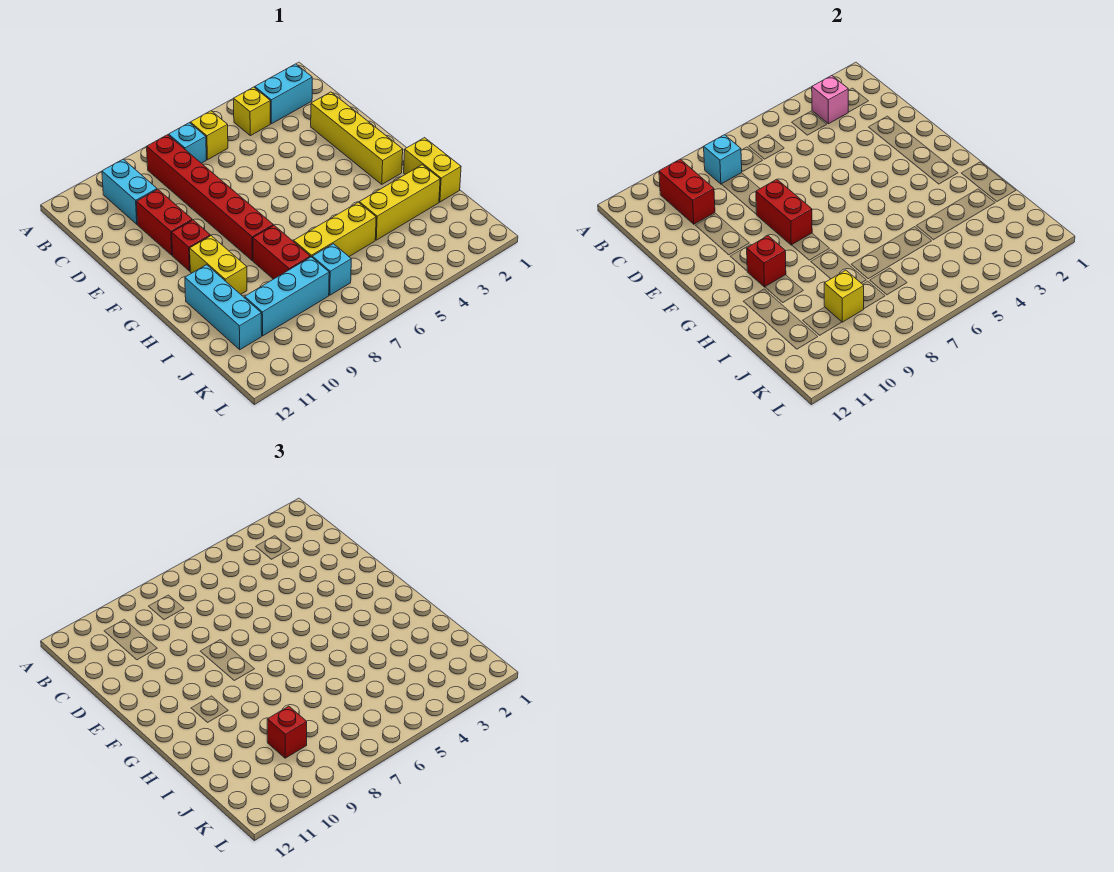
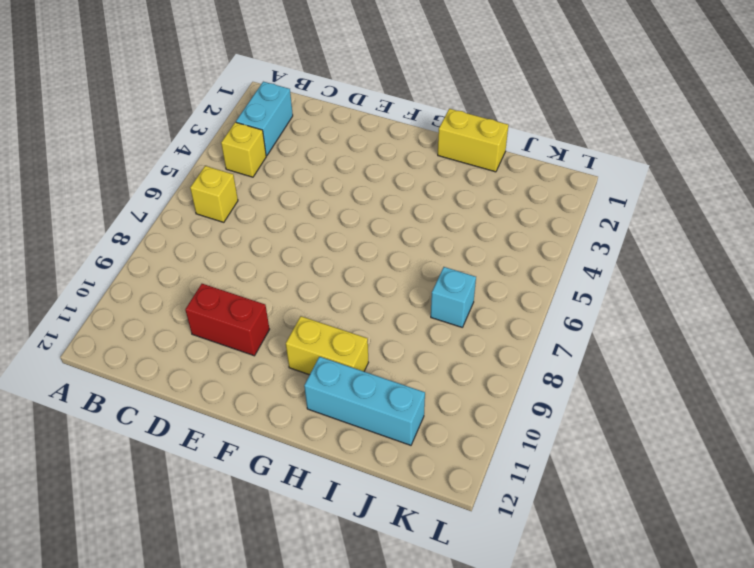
none -> cyan brick B7 level 1
none -> red brick B8:G8 level 1
none -> cyan brick B10:C10 level 1

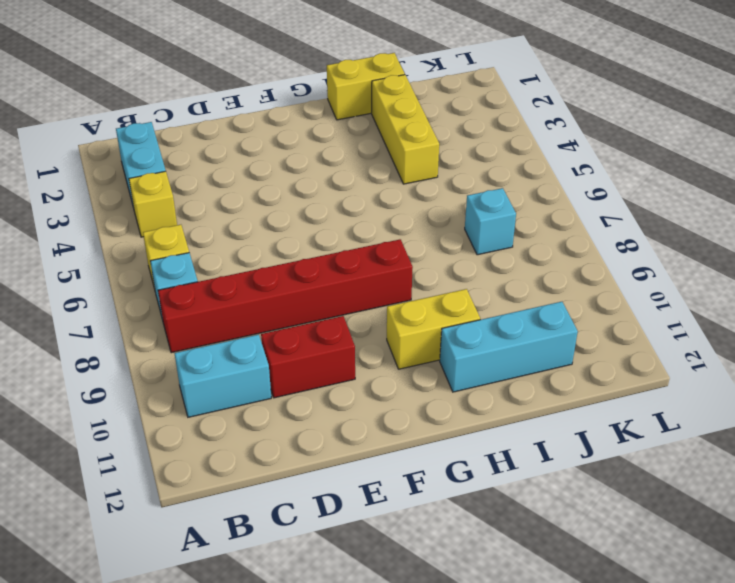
none -> yellow brick D2:G2 level 1
none -> red brick F10 level 1
none -> red brick H8:I8 level 1

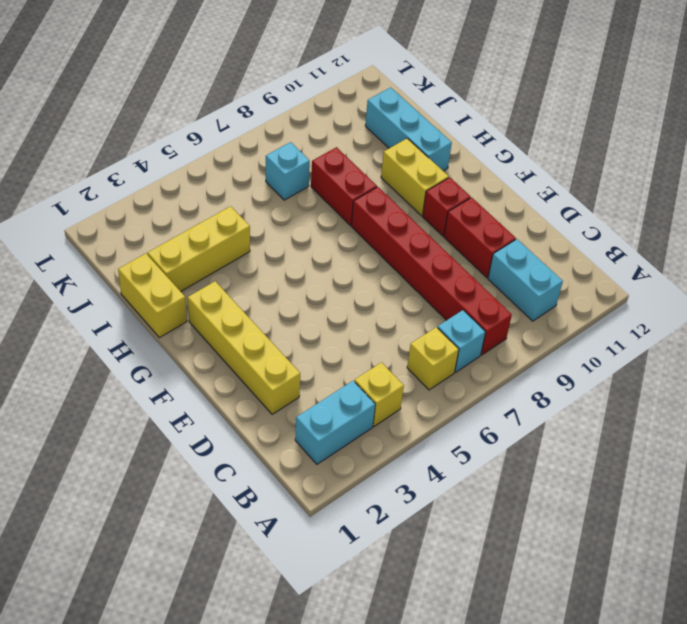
none -> yellow brick I5:I7 level 1
none -> cyan brick J8:J10 level 1
none -> pink brick B3 level 2

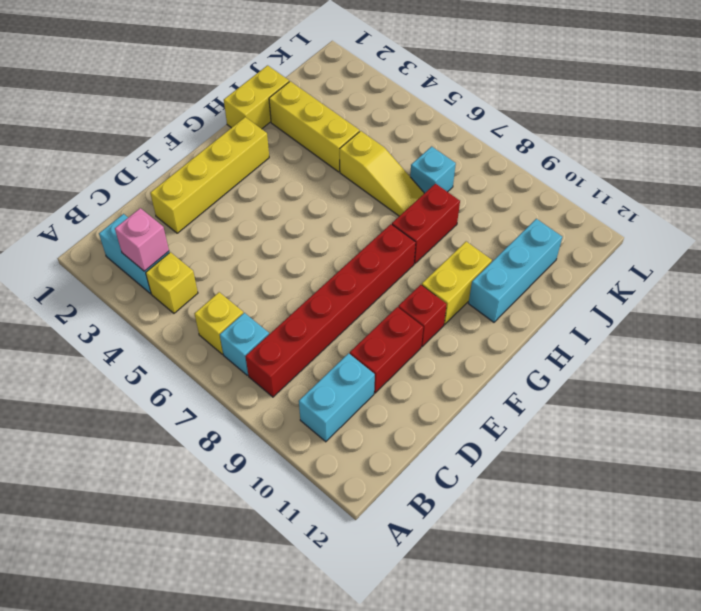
yellow slope I5:I7 level 1 top 5 -> yellow brick I5:I7 level 1
none -> cyan brick J8:J10 level 1
none -> cyan brick B8 level 2
none -> red brick B10:C10 level 2

